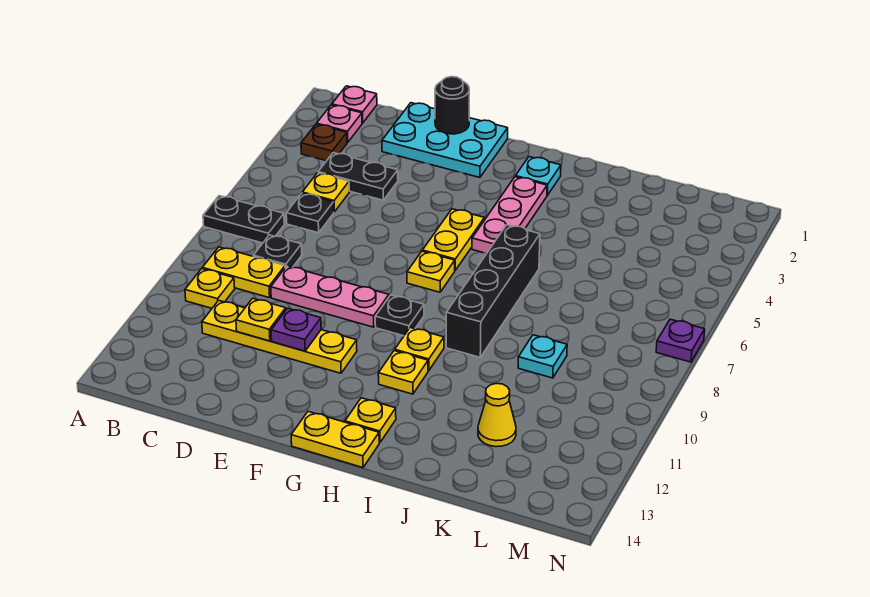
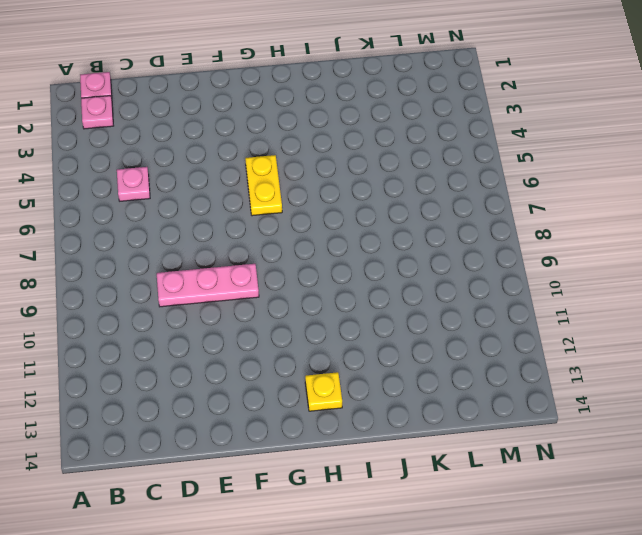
pink plate C5 level 1 -> yellow plate C5 level 1
none -> black plate A7:B7 level 1
none -> brown plate B3 level 1
none -> yellow plate B9:C9 level 1

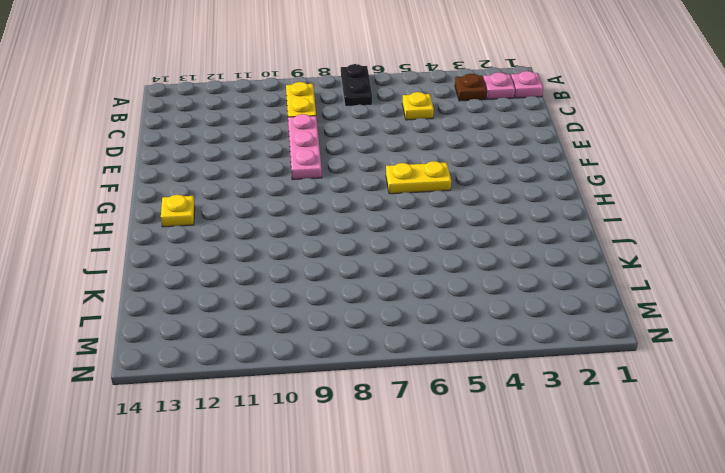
none -> yellow plate B10 level 1
none -> black plate C4:D4 level 1
none -> black plate C6 level 1

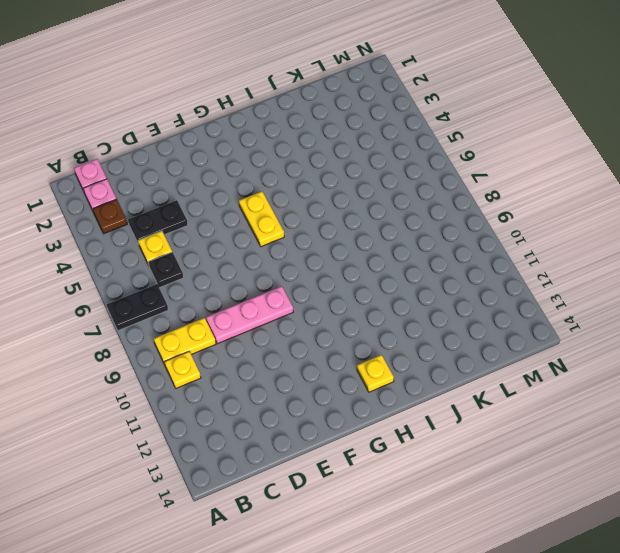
none -> black plate C8 level 1
none -> yellow plate C11:F11 level 1
none -> cyan plate D1:F2 level 1

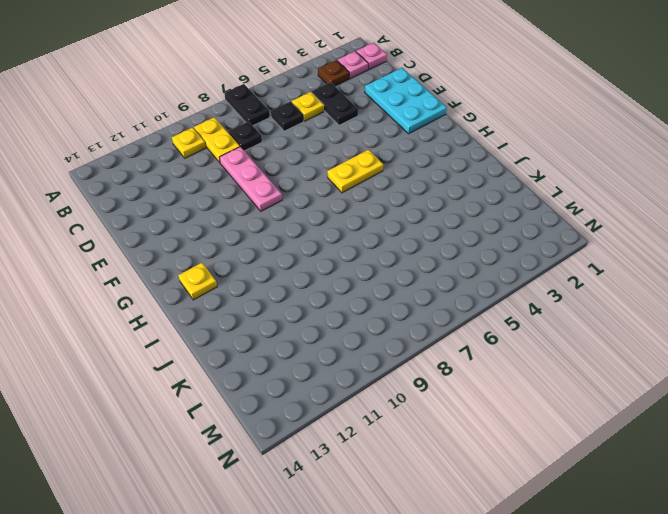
none -> yellow plate C11:F11 level 1
none -> yellow plate G7 level 1
none -> black plate G9 level 1

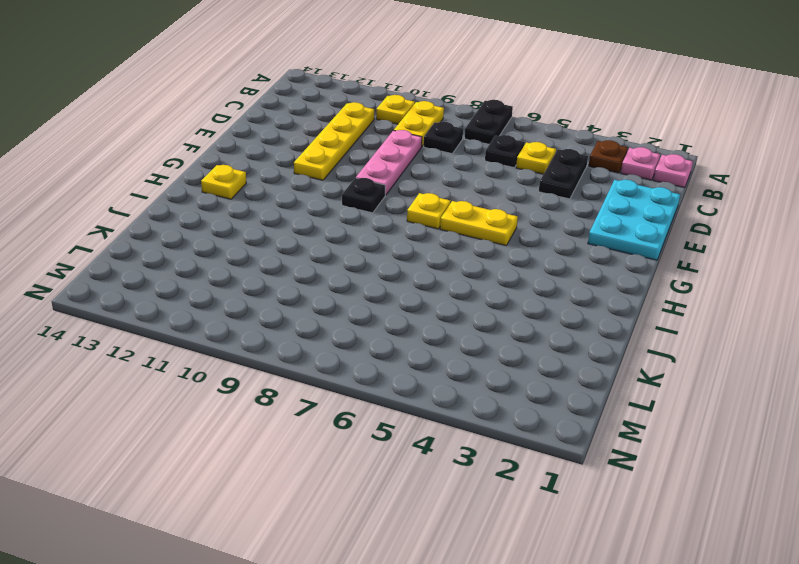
none -> yellow plate G14:H14 level 1
none -> cyan plate H2 level 1
none -> pink plate H3:H5 level 1

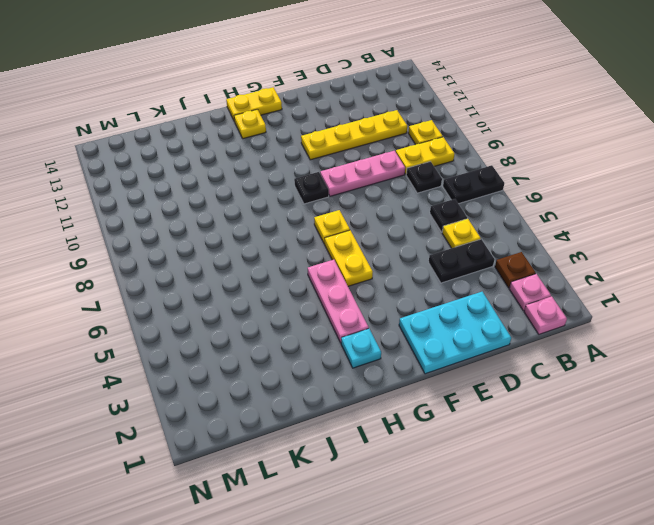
none -> yellow plate H10 level 1
none -> yellow plate H11 level 1
none -> black brick I6:I9 level 1

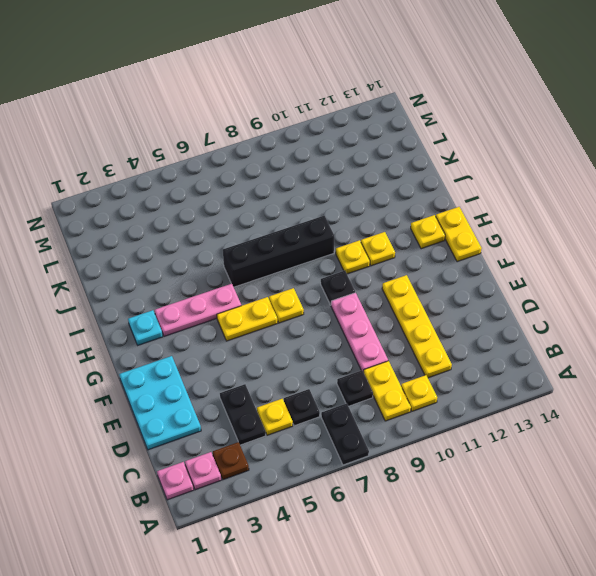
none -> cyan plate K9 level 1
none -> yellow cone K12 level 1
none -> purple plate N7 level 1

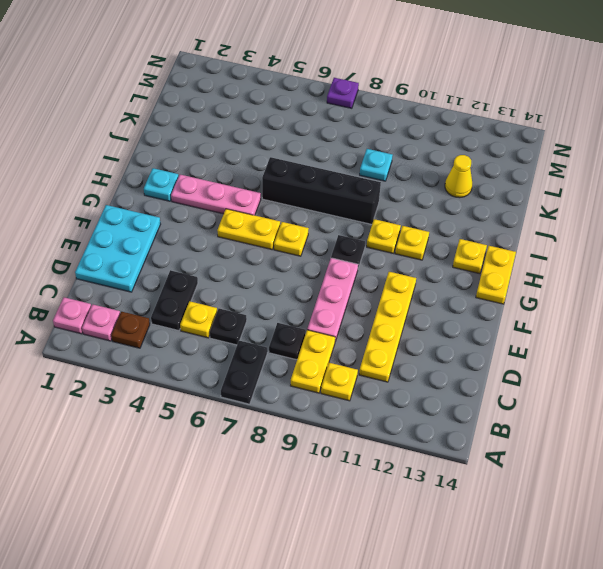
none -> yellow plate D11 level 2
none -> black round brick E1 level 2
none -> purple plate E11 level 2

